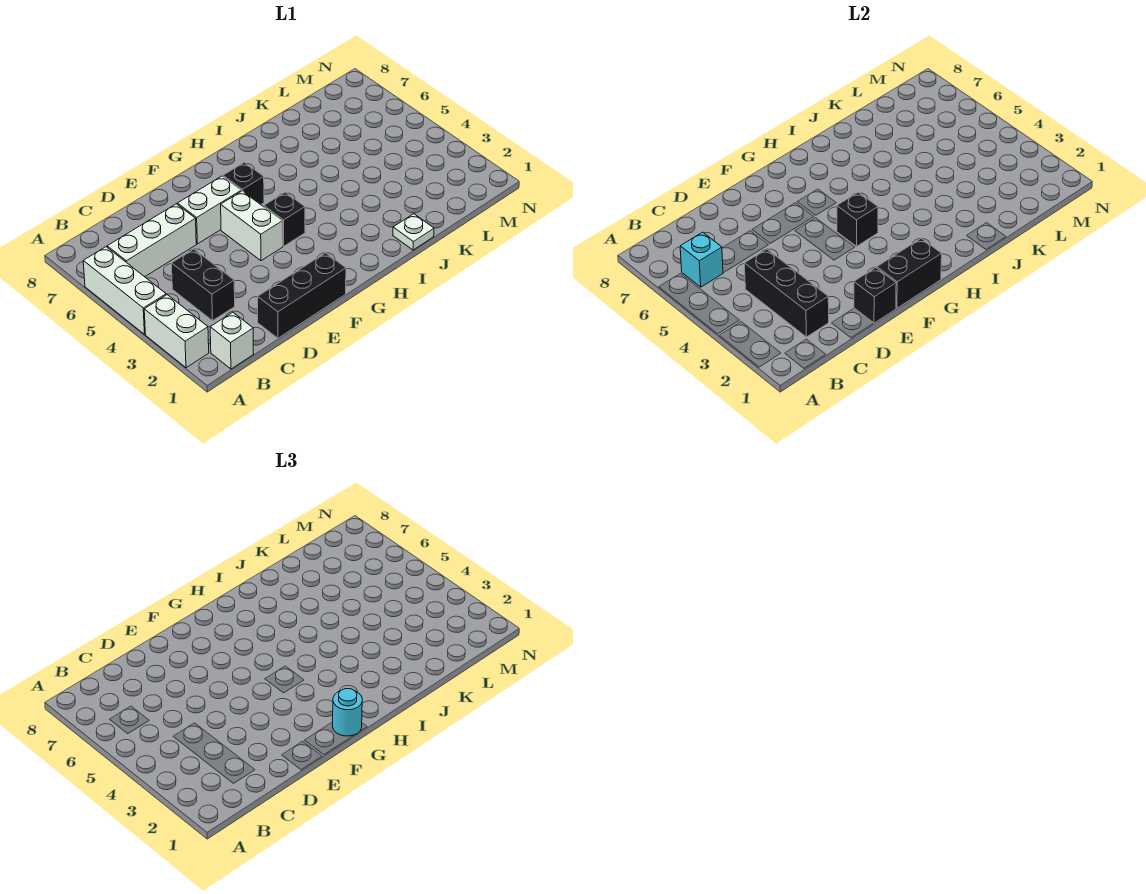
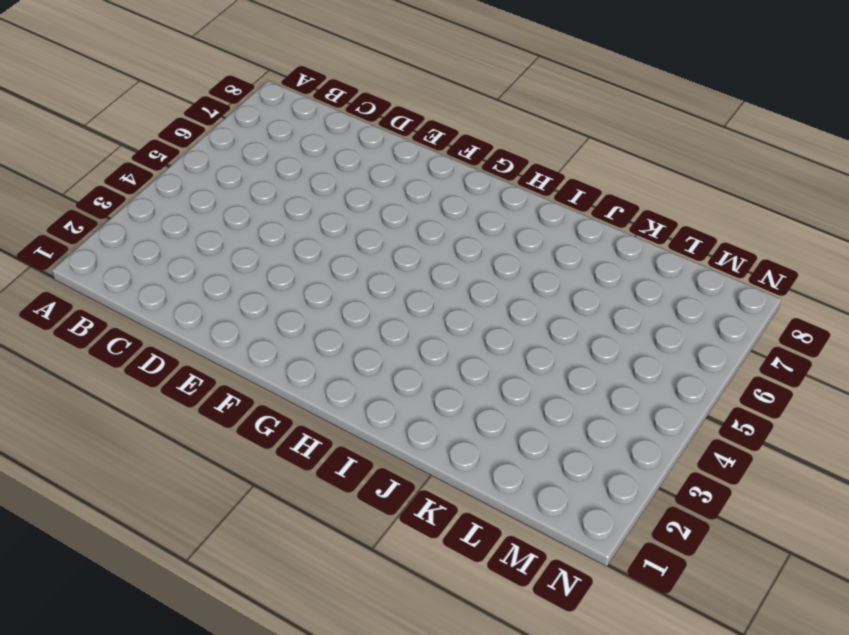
none -> white brick A2:A3 level 1
none -> white brick A4:A6 level 1
none -> white brick B1 level 1

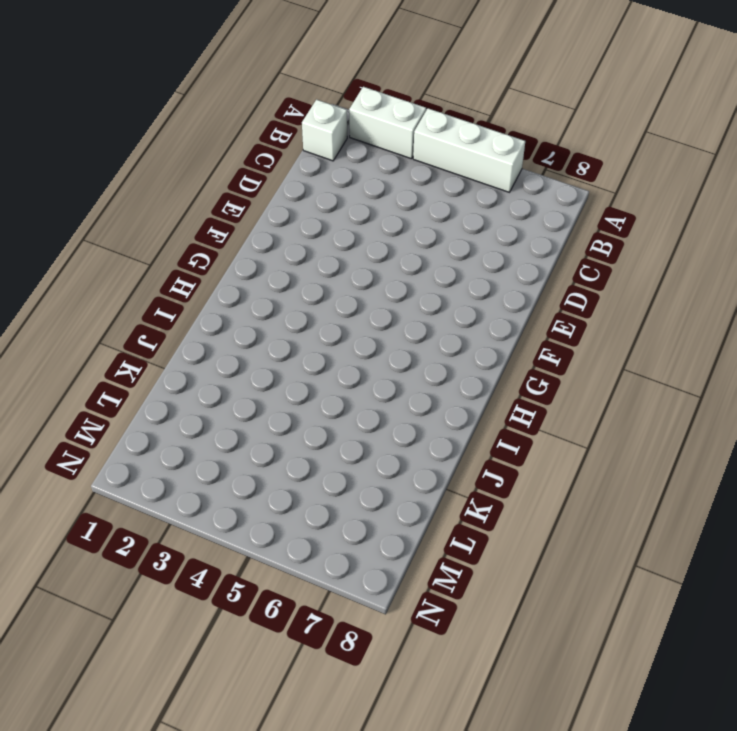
none -> white brick B6:D6 level 1
none -> black brick C3:C4 level 1
none -> black brick D1:F1 level 1

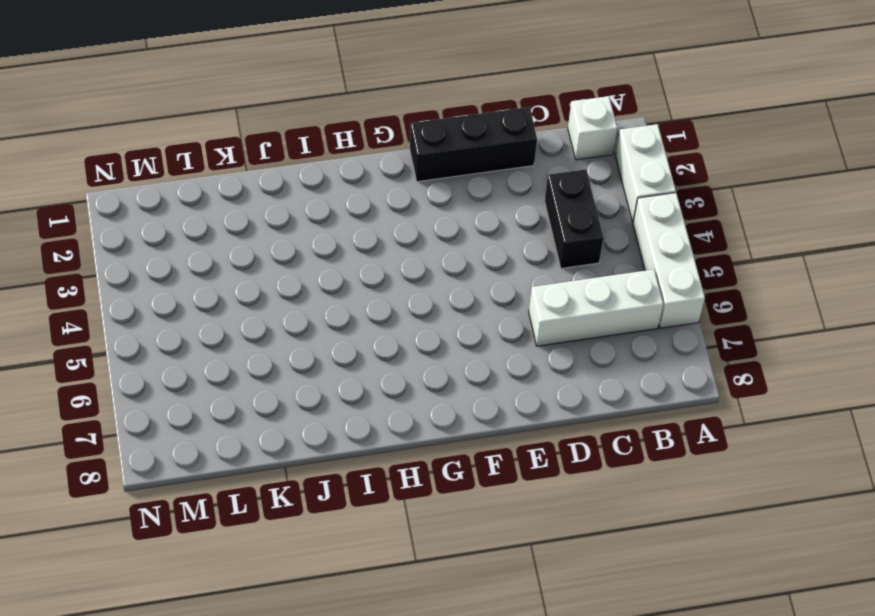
none -> white brick E6:F6 level 1
none -> white brick F4:F5 level 1
none -> black brick G4 level 1

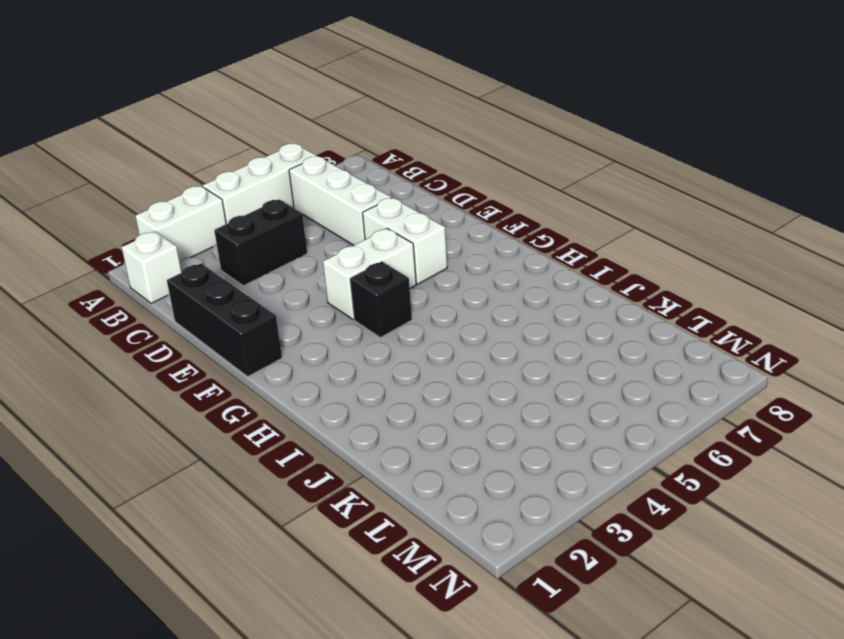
none -> black brick G6 level 1
none -> white plate J1 level 1
none -> cyan brick B6 level 2

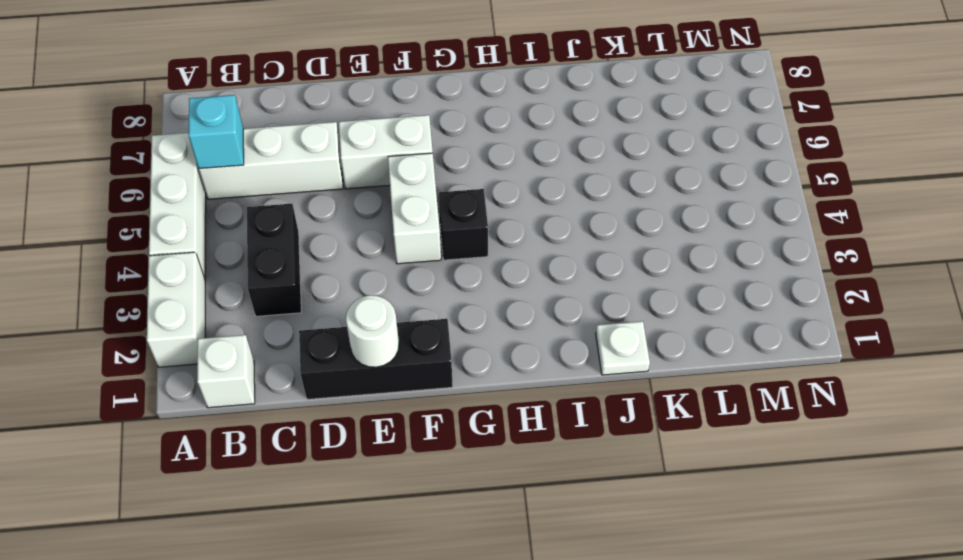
white round brick E1 level 2 -> black brick E1 level 2
none -> black brick G6 level 1
none -> black brick C2:C4 level 2
none -> black brick F1:G1 level 2

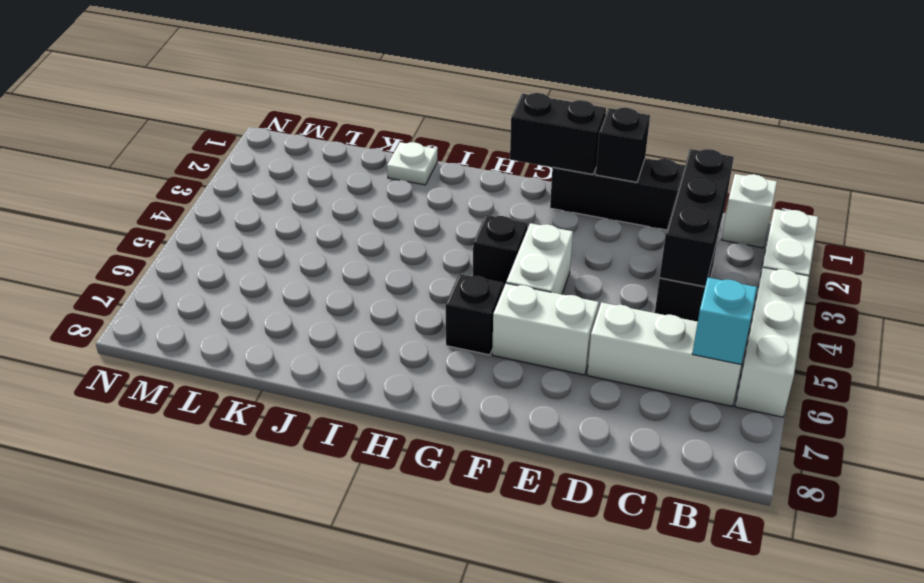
none -> black brick G4 level 2
none -> cyan round brick G1 level 3

